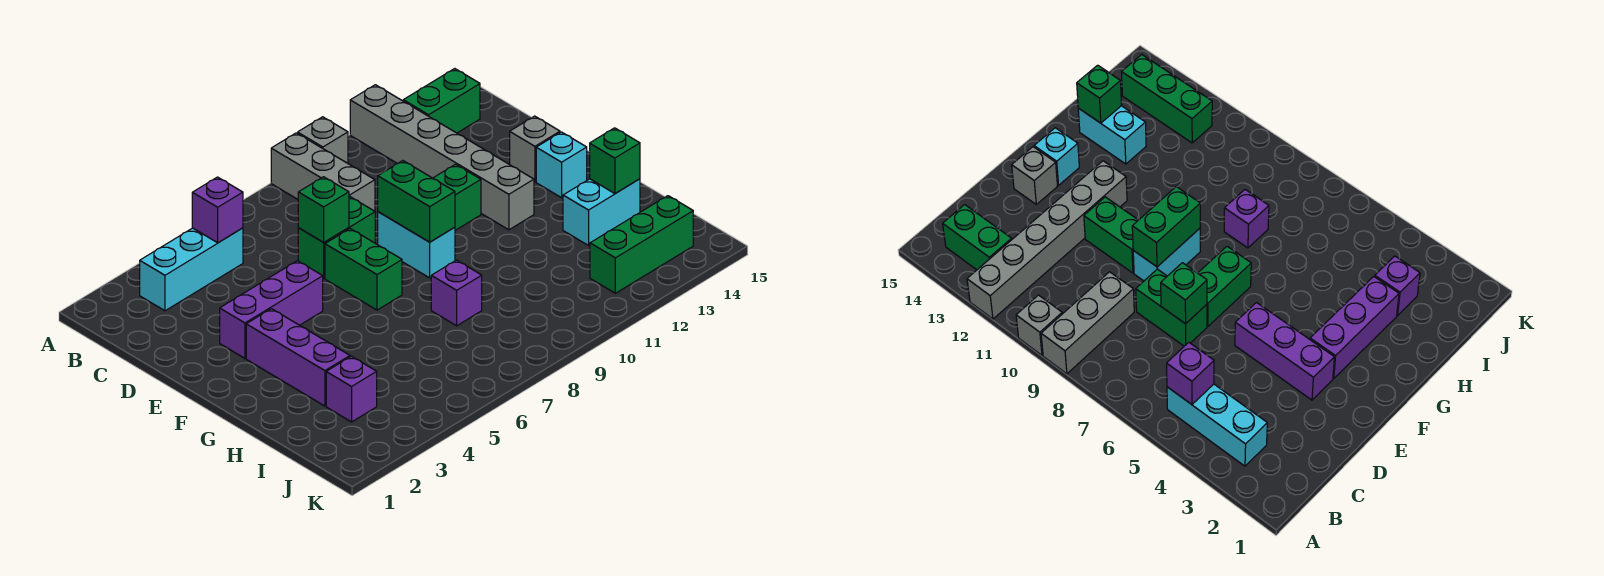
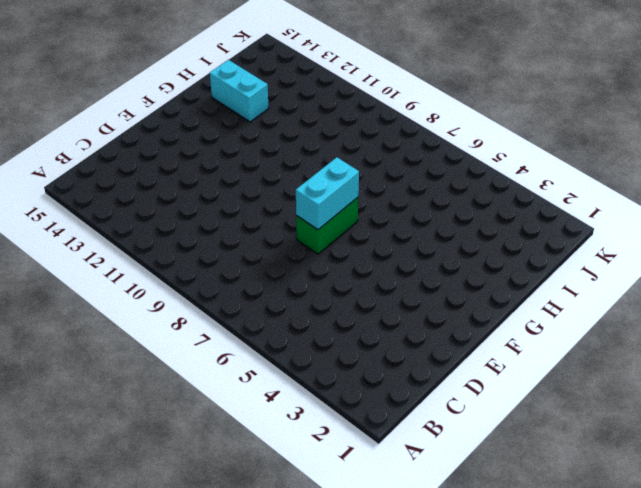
cyan brick E7:F7 level 2 -> cyan brick E9:F9 level 1
none -> grey brick A9:C9 level 1
none -> grey brick A10 level 1
none -> grey brick A12:F12 level 1

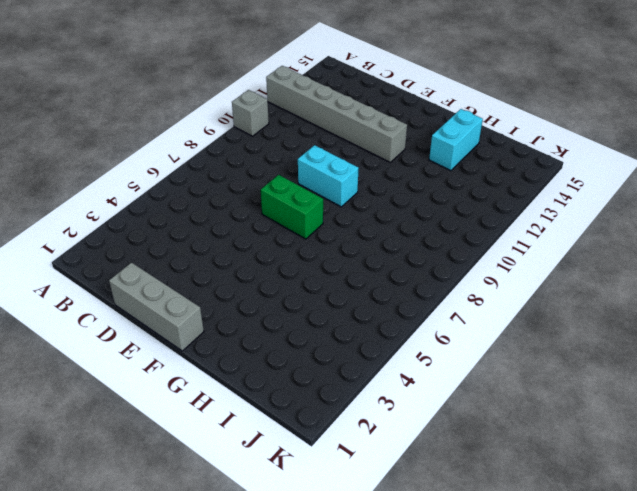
grey brick D1:F1 level 1 -> grey brick A9:C9 level 1
none -> cyan brick B3:B5 level 1
none -> green brick B13:B14 level 1
none -> green brick D7:D8 level 1

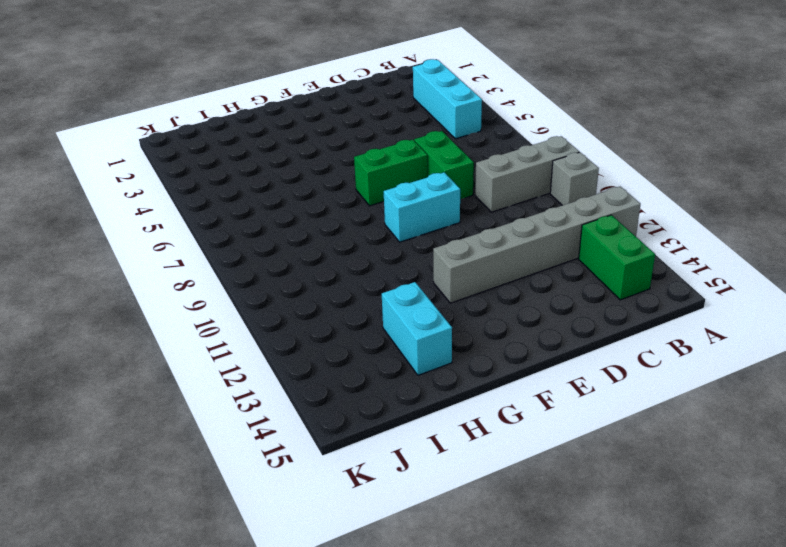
none -> purple brick E3:E5 level 1
none -> green brick E10:E11 level 1
none -> grey brick E14 level 1

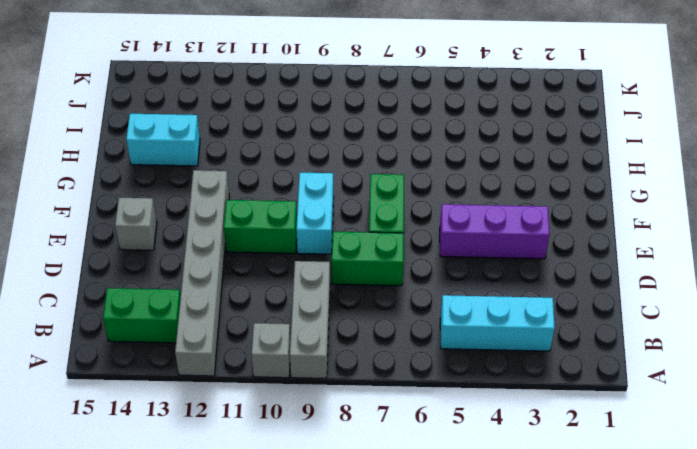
none -> purple brick F3:H3 level 1
none -> cyan brick F14 level 1
none -> purple brick H8 level 1

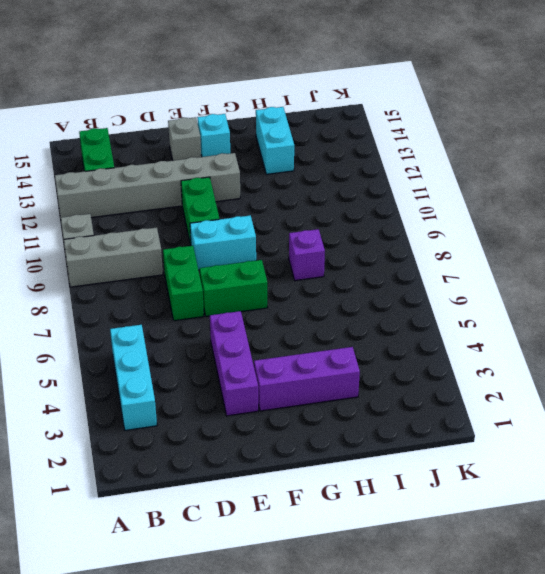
none -> purple brick I3 level 1
none -> green brick J12:J14 level 1
none -> purple brick B5 level 2

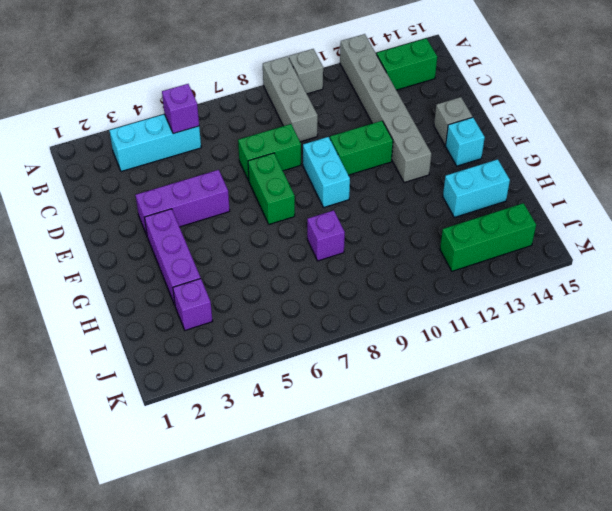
none -> green brick D7 level 2
none -> green brick E9:F9 level 2
none -> green brick H14 level 2

